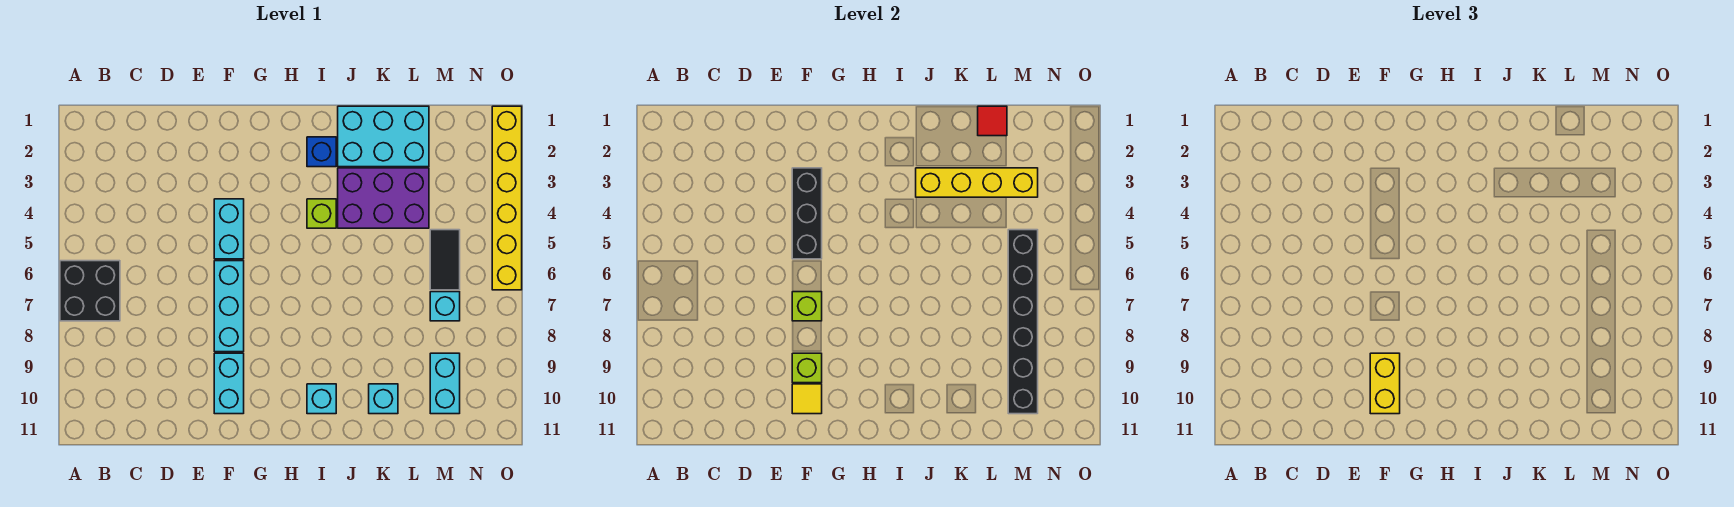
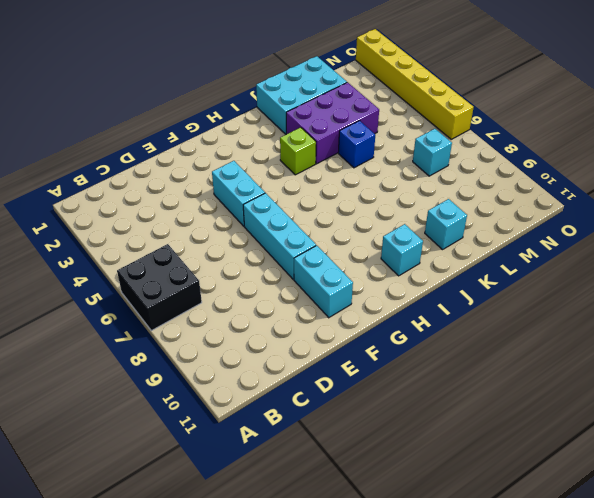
blue brick K5 level 1 -> blue brick I2 level 1
none -> black tile M5:M6 level 1
none -> cyan brick M9:M10 level 1
none -> black brick F3:F5 level 2

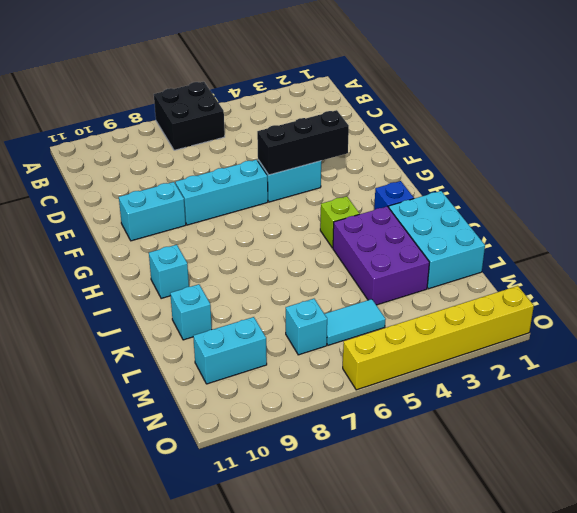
cyan tile M5:M6 level 1 -> black tile M5:M6 level 1
none -> lime brick F7 level 2
none -> lime brick F9 level 2
none -> yellow tile F10 level 2

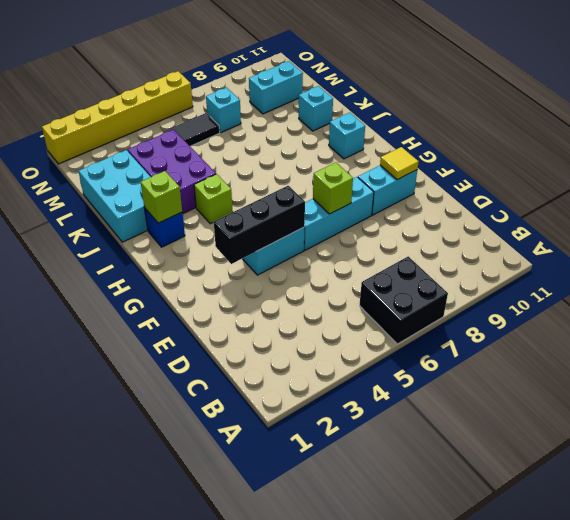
lime brick I2 level 2 -> lime brick F9 level 2
none -> yellow brick J3:M3 level 2
none -> red tile L1 level 2
none -> black brick M5:M10 level 2

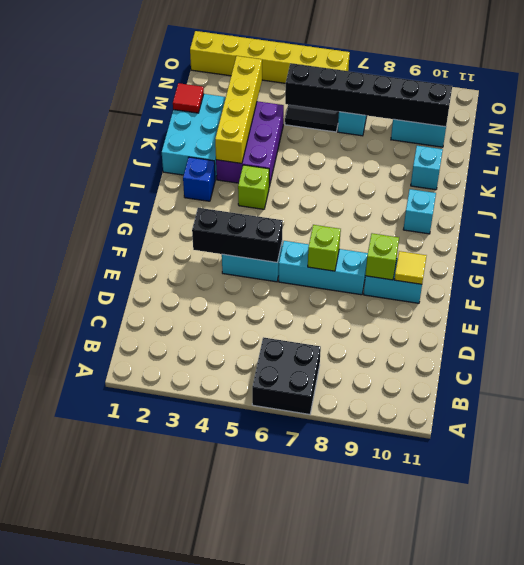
none -> yellow brick F9:F10 level 3

